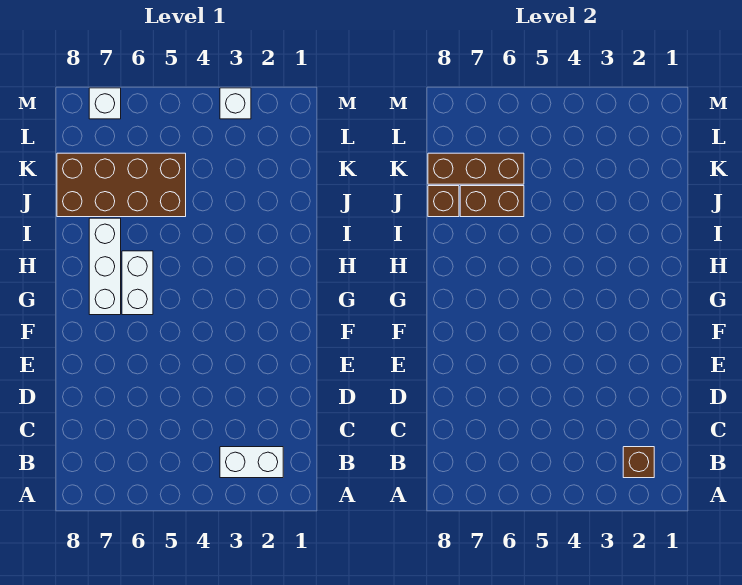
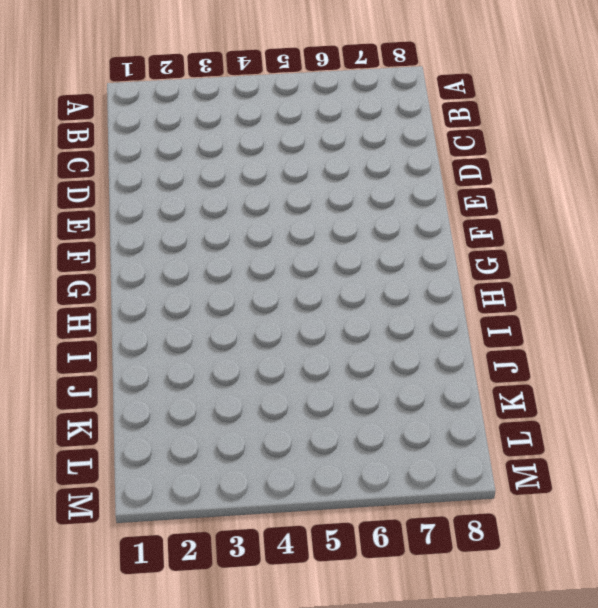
none -> white brick B2:B3 level 1
none -> white brick G6:H6 level 1

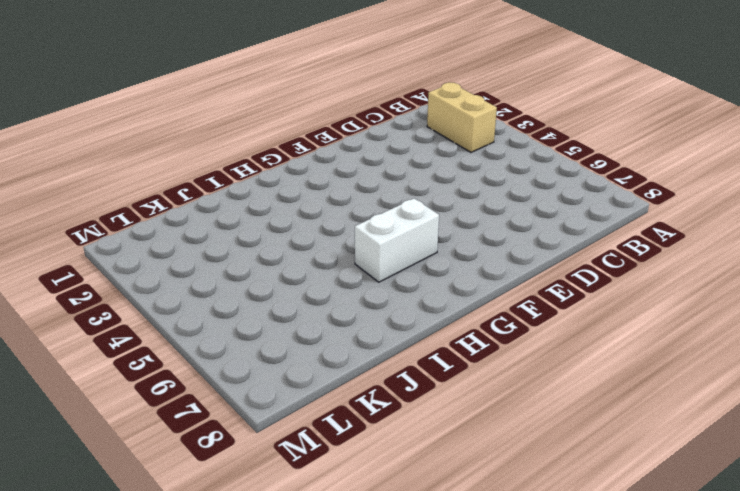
tan brick B2:B3 level 1 -> white brick B2:B3 level 1
none -> white brick G7:I7 level 1
none -> brown brick J5:K8 level 1

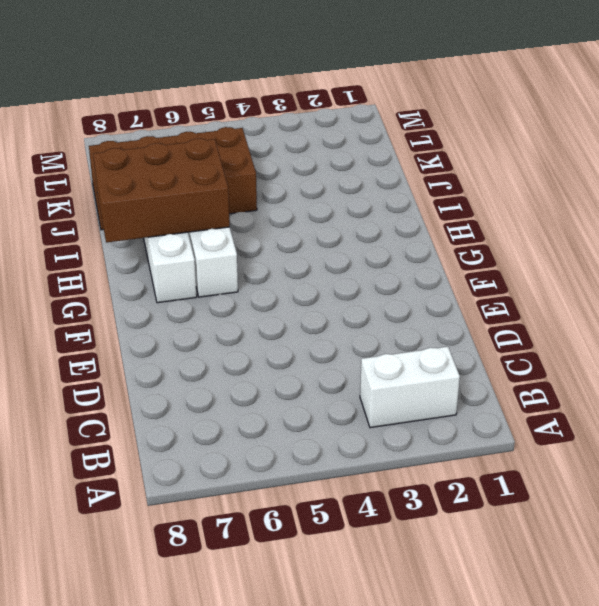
brown brick H6:I8 level 2 -> none
none -> white brick M3 level 1
none -> white brick M7 level 1

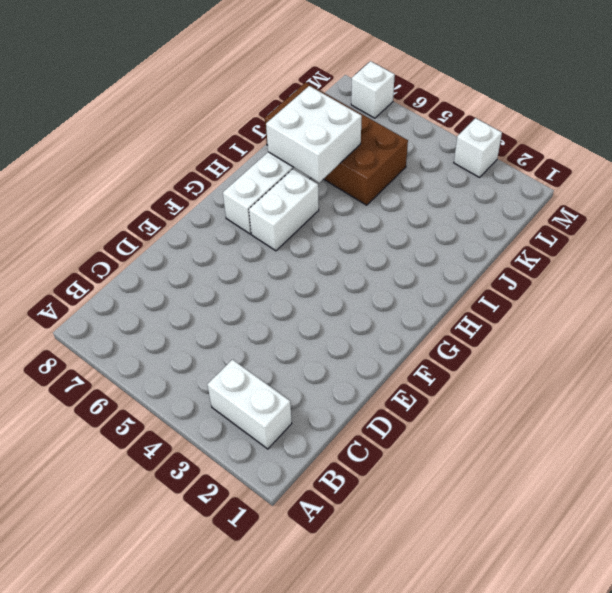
white brick I6:J7 level 2 -> brown brick J6:J7 level 2
none -> brown brick B2 level 2
none -> brown brick J8 level 2

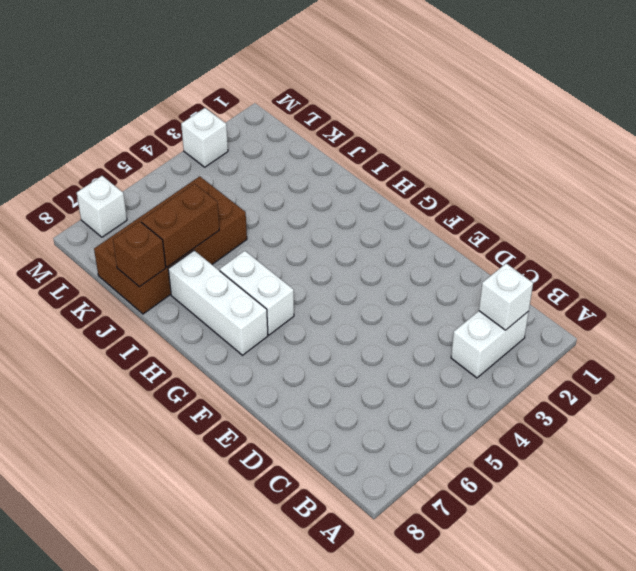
white brick B2 level 2 -> brown brick B2 level 2
none -> brown brick K6:K8 level 2

